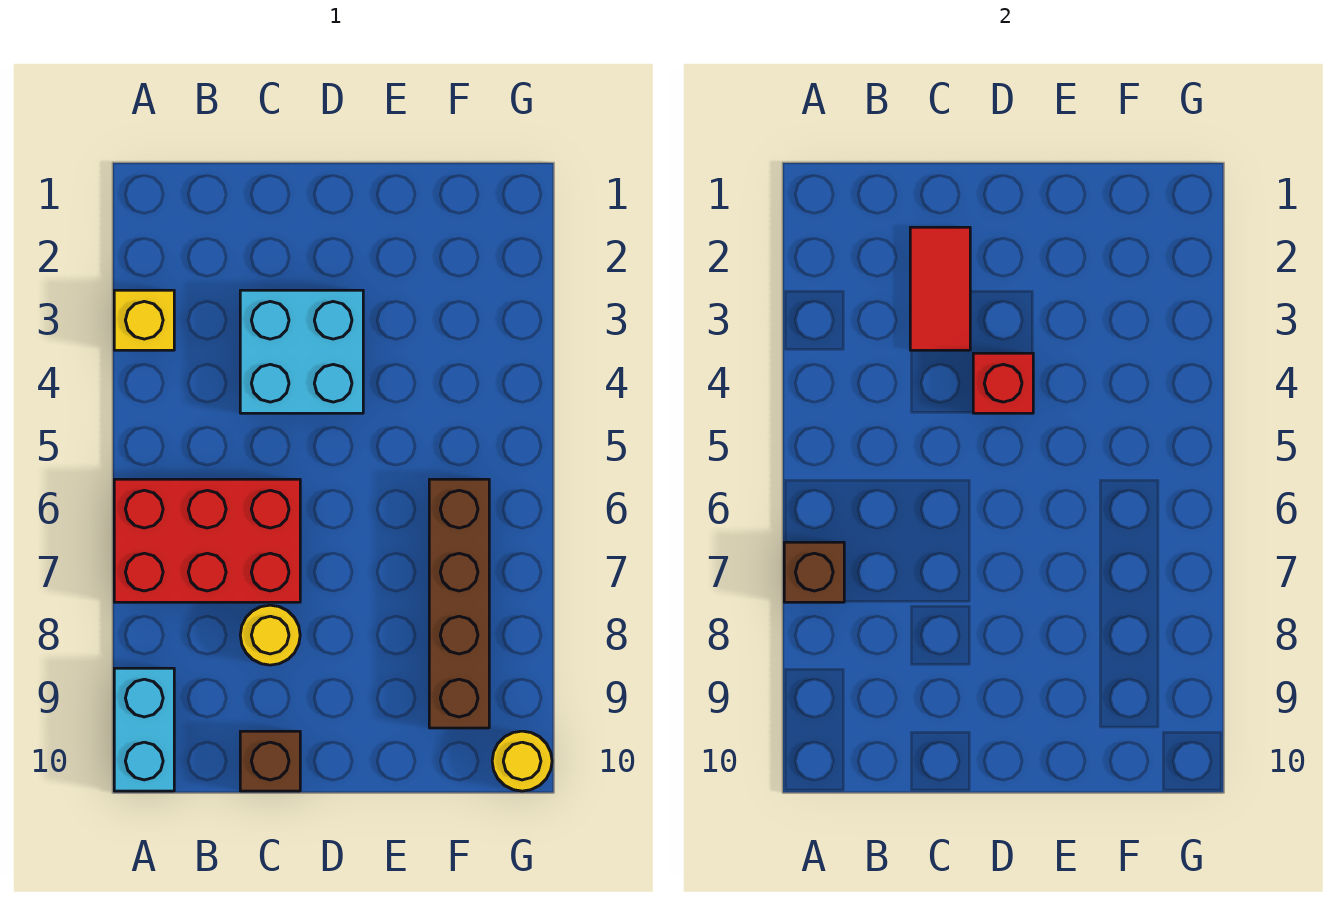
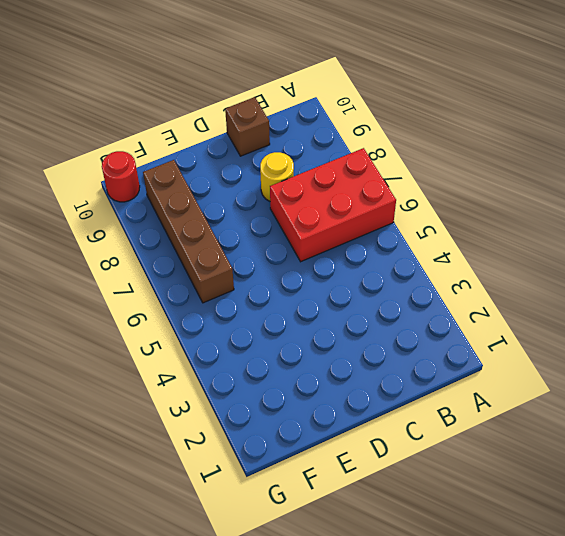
red round brick G10 level 1 -> yellow round brick G10 level 1
none -> yellow brick A3 level 1
none -> cyan brick A9:A10 level 1

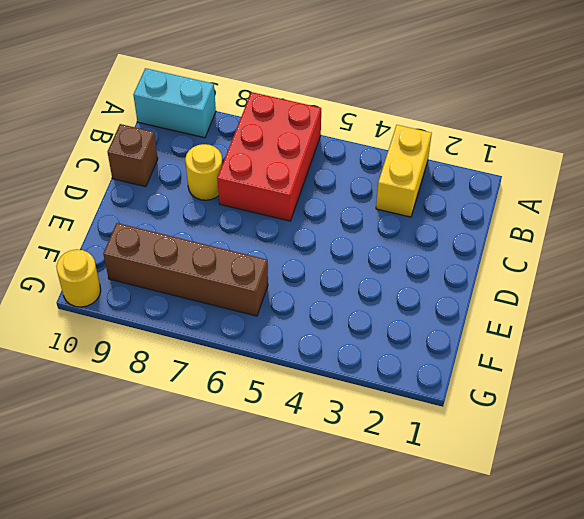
yellow brick A3:B3 level 1 -> yellow brick A3 level 1
none -> cyan brick C3:D4 level 1
none -> brown brick A7 level 2

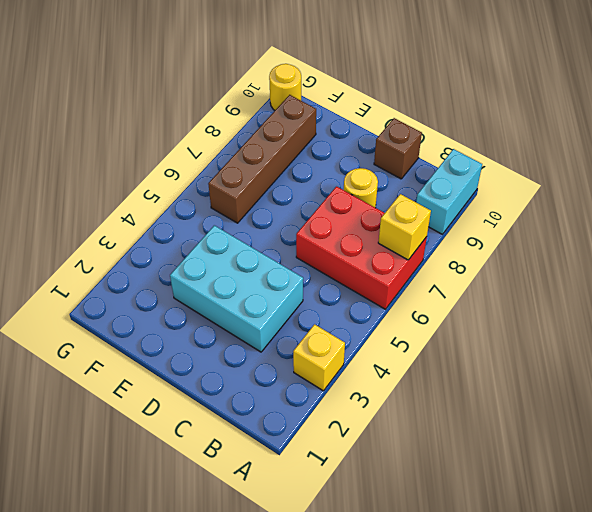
yellow brick A7 level 2 -> brown brick A7 level 2
cyan brick C3:E4 level 1 -> cyan brick C3:D4 level 1
none -> red tile C2:C3 level 2
none -> red brick D4 level 2

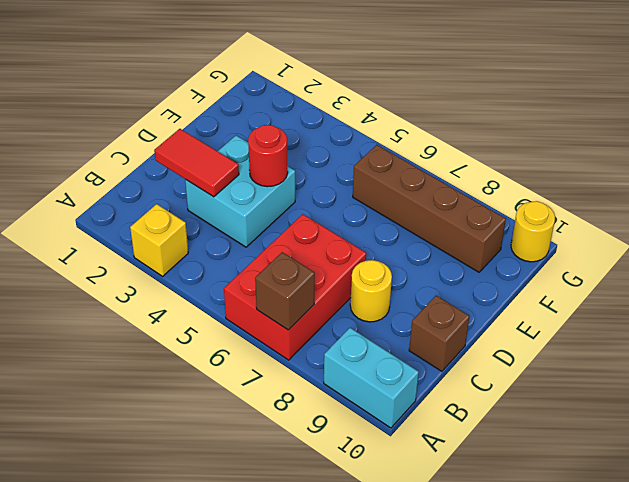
red round brick D4 level 2 -> red brick D4 level 2

